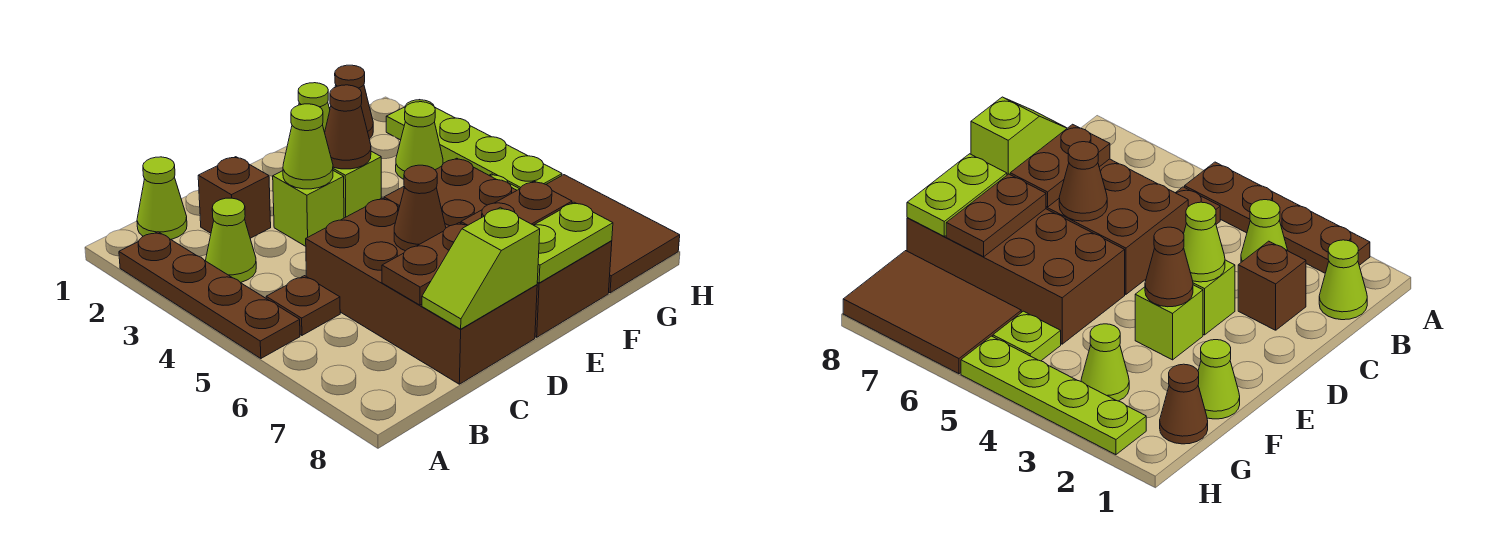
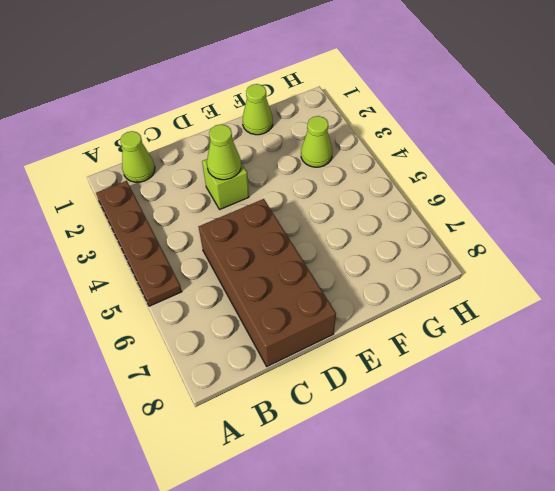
none -> lime cone B3 level 1
none -> brown plate B5 level 1
none -> brown brick C2 level 1

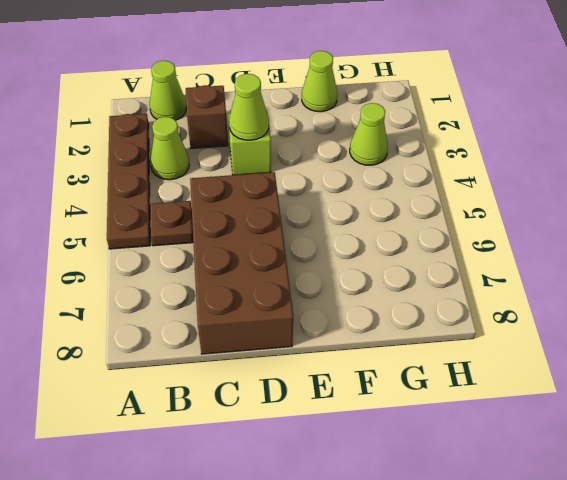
none -> lime brick E3 level 1
none -> brown brick E5:F8 level 1
none -> brown cone G1 level 1

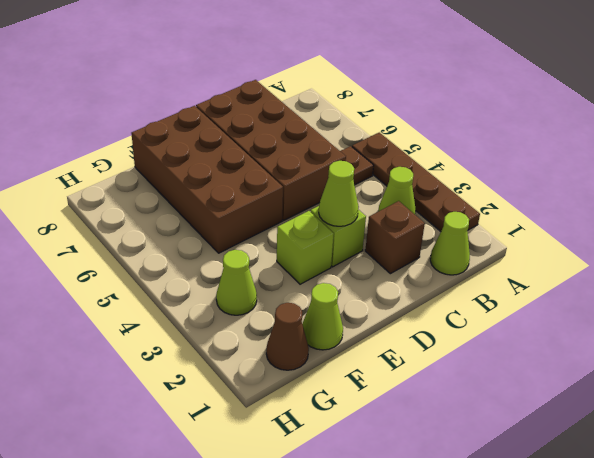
none -> lime plate G5 level 1
none -> brown tile G6:H8 level 1
none -> lime plate H2:H5 level 1

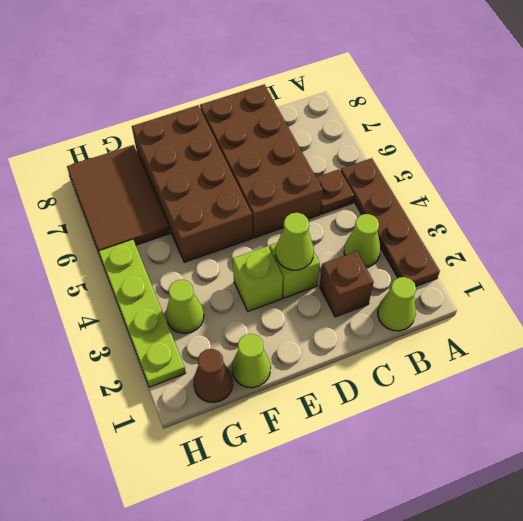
none -> lime plate G5 level 1
none -> brown plate C7:D7 level 2
none -> lime slope C8:D8 level 2 top D

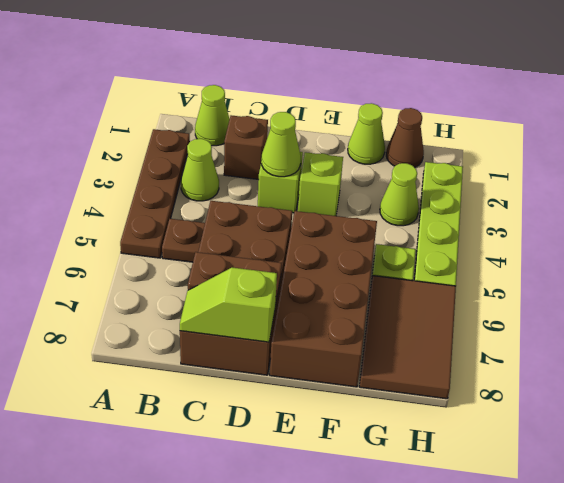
none -> brown cone D6 level 2
none -> brown cone E3 level 2
none -> brown plate E7:F7 level 2

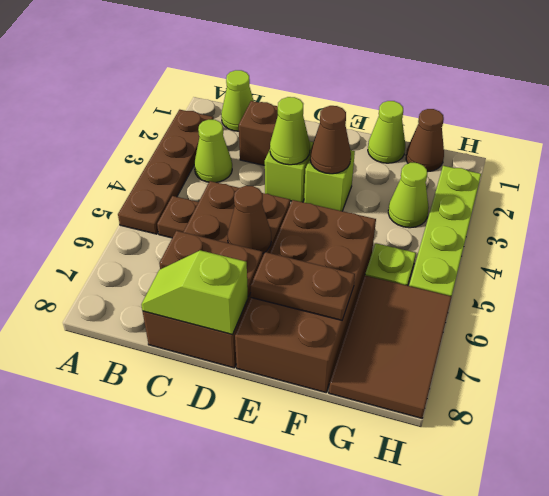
none -> lime plate E8:F8 level 2

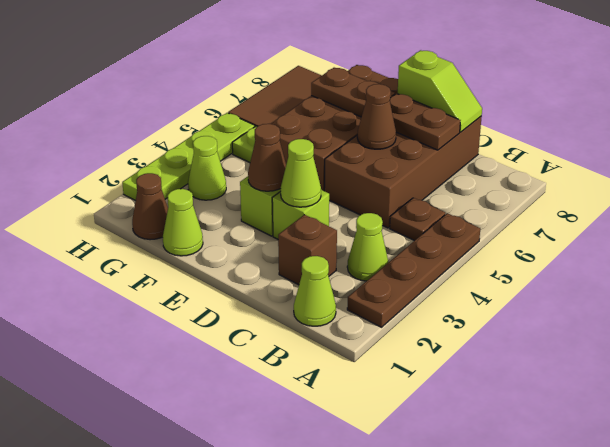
none -> lime plate E8:F8 level 2

